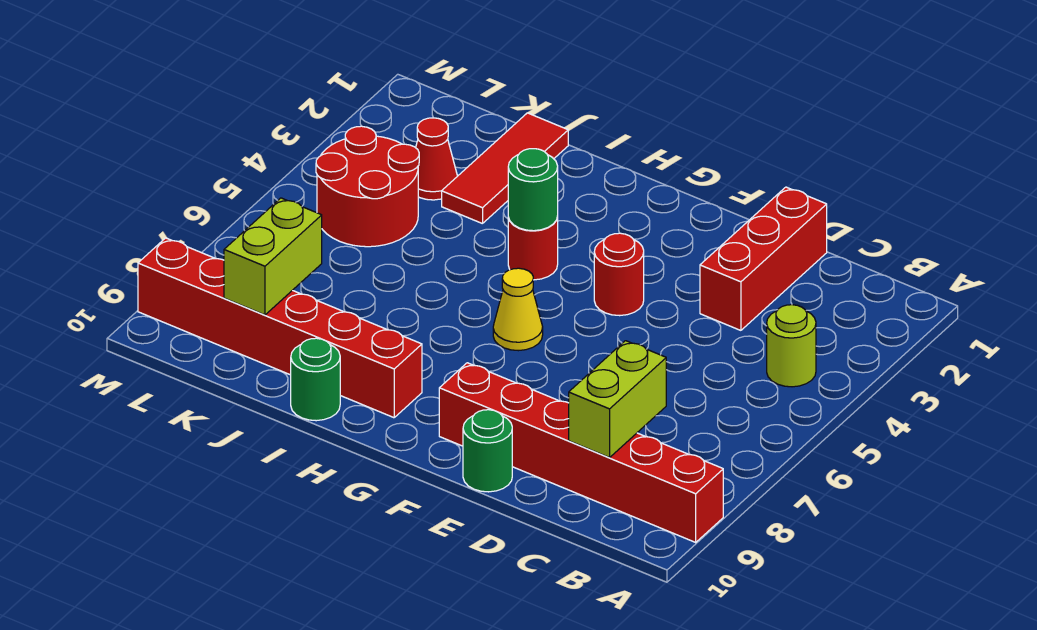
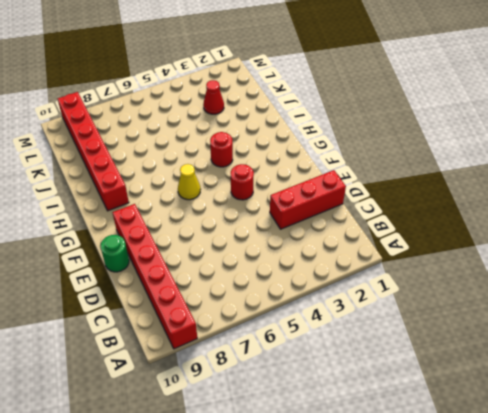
none -> lime round brick B4 level 1
none -> green round brick I10 level 1
none -> red tile J1:J3 level 1

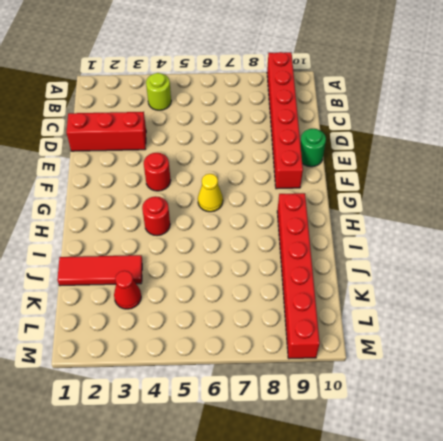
none -> green round brick I10 level 1
none -> red round brick K4:L5 level 1
none -> lime brick C8:C9 level 2

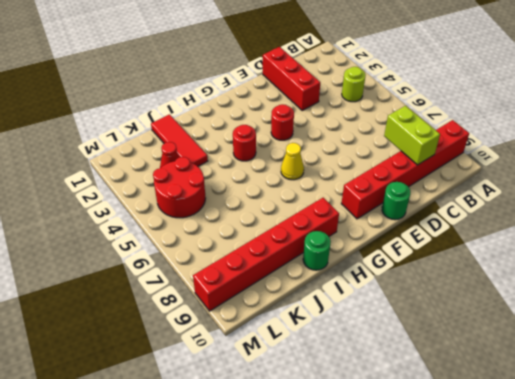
none -> green round brick H4 level 2
none -> lime brick K8:K9 level 2

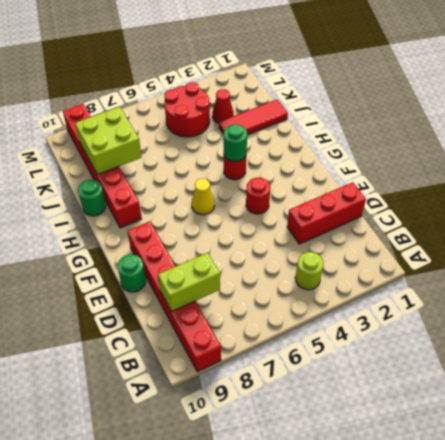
lime brick J8:K9 level 2 -> lime brick K8:K9 level 2

